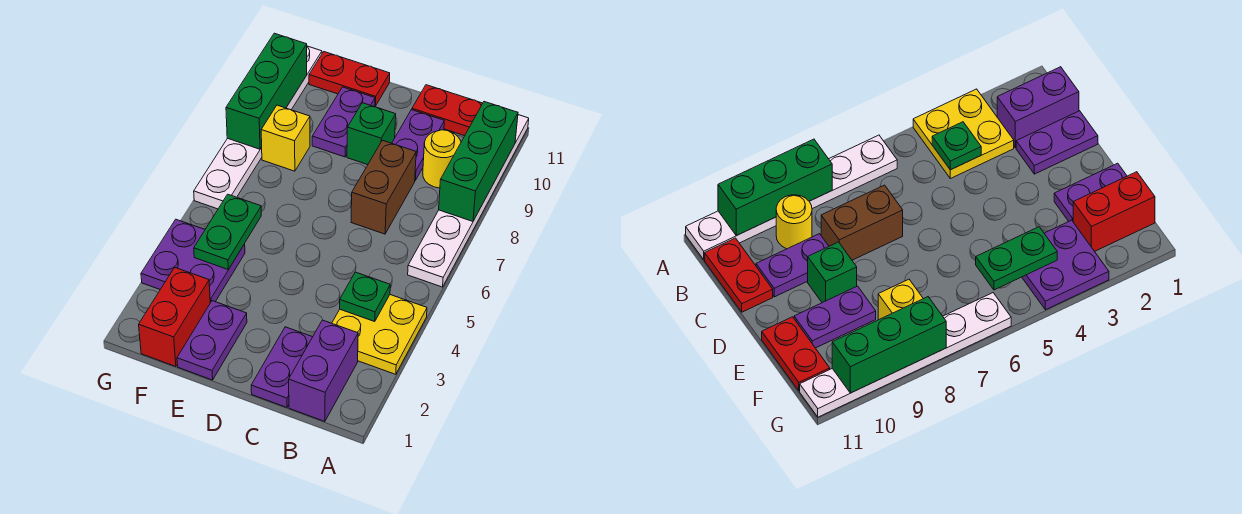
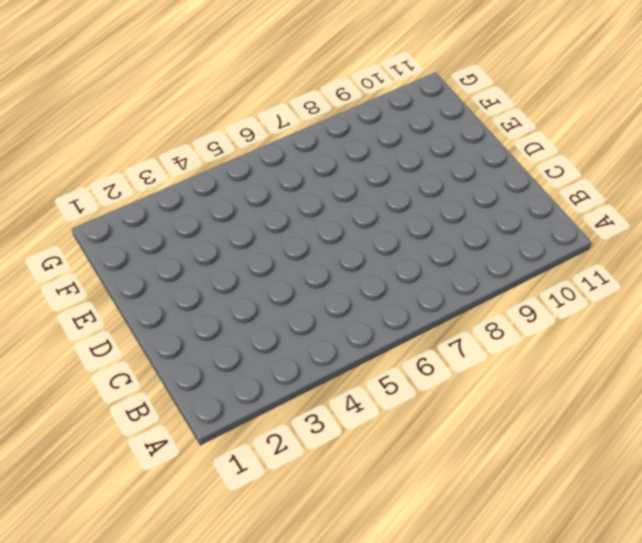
none -> yellow plate A3:B4 level 1
none -> white plate A6:A11 level 1
none -> purple brick B1:B2 level 1

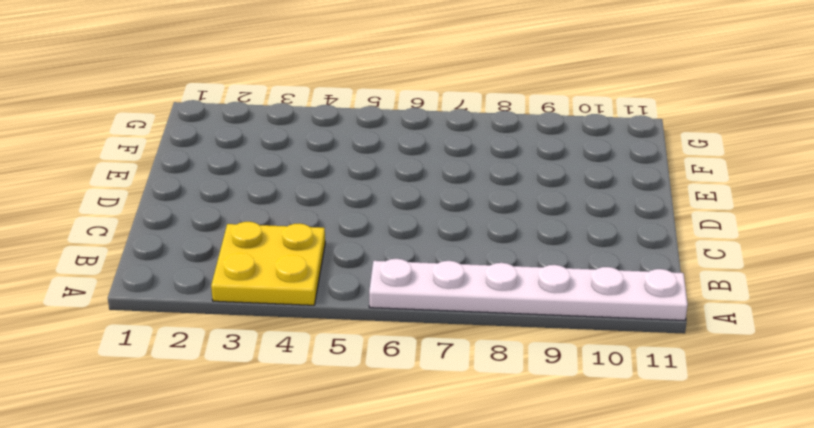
none -> purple brick B1:B2 level 1
none -> yellow round brick B9 level 1
none -> red plate B11:C11 level 1

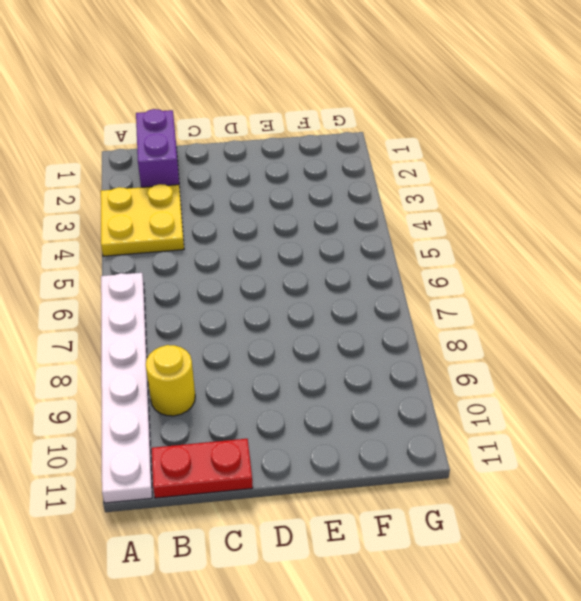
none -> purple plate C1:C2 level 1
none -> brown brick C7:C8 level 1
none -> purple plate C9:C10 level 1

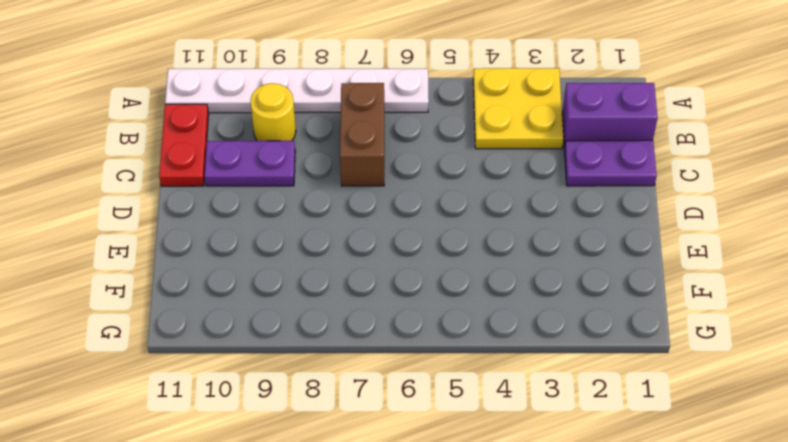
brown brick B7:C7 level 1 -> brown brick C7:C8 level 1
none -> green brick D9 level 1
none -> purple plate E1:E2 level 1
none -> purple plate E9:E10 level 1

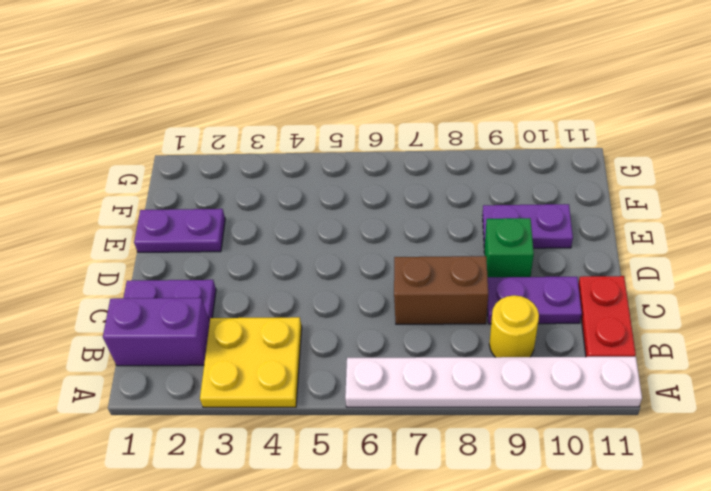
none -> red plate E11:F11 level 1
none -> red brick F1:F2 level 1
none -> purple plate F3:G4 level 1

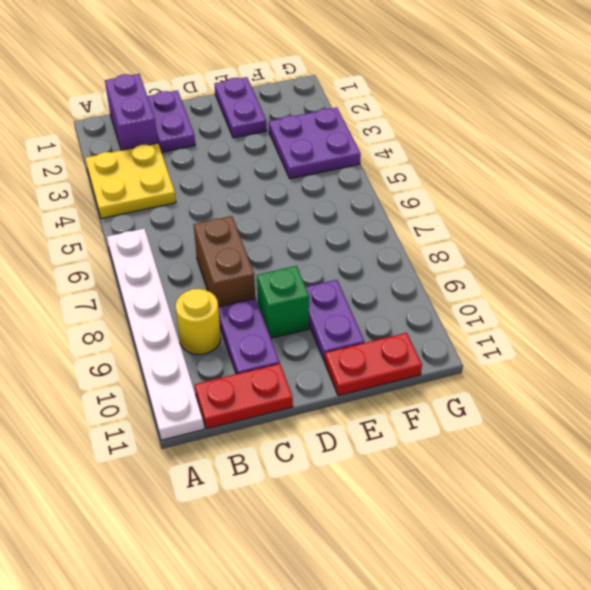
none -> red brick F1:F2 level 1
none -> yellow brick F8 level 1
none -> white plate G6:G11 level 1

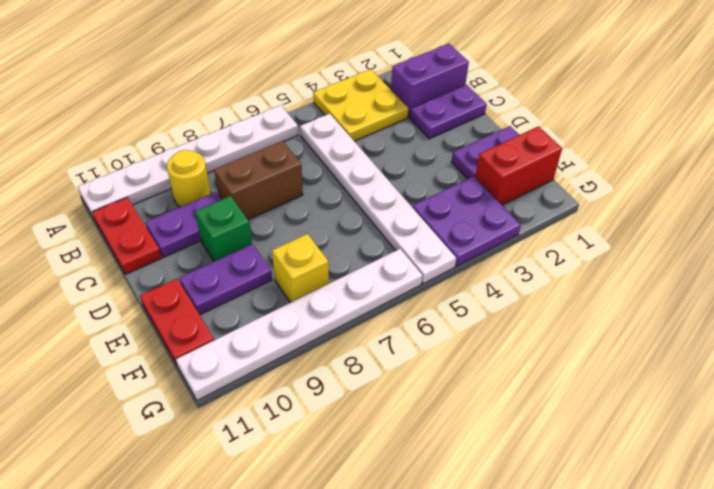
white plate B5:G5 level 1 -> none
none -> green brick A8:A10 level 2
none -> green plate B4 level 2
none -> green plate F4:F5 level 2

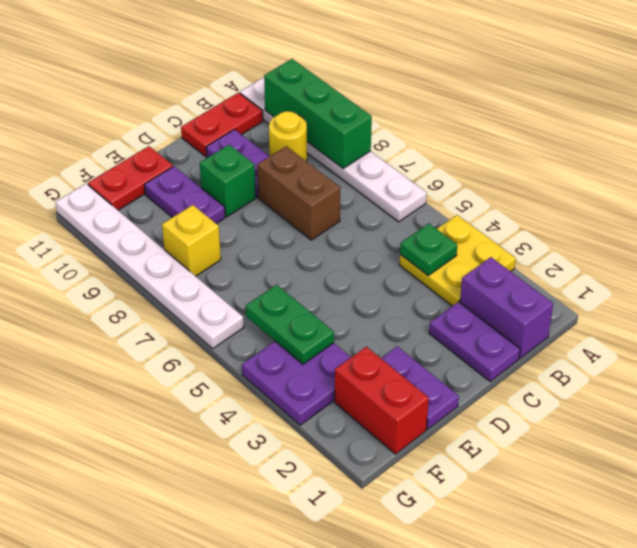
none -> green brick G8:G10 level 2

